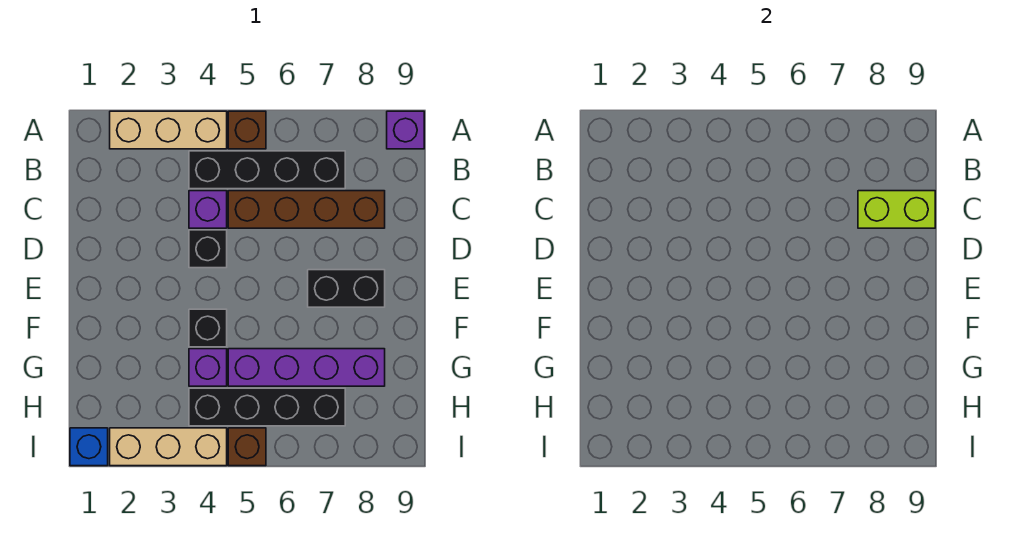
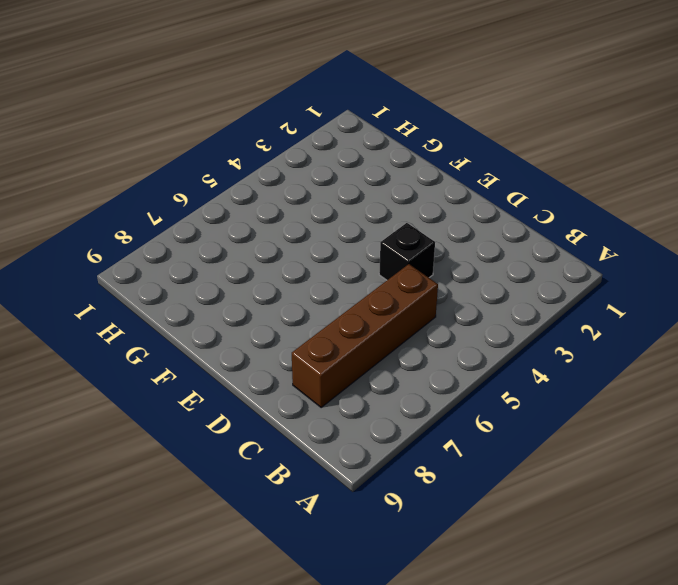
none -> tan brick A2:A4 level 1
none -> brown brick A5 level 1
none -> purple brick A9 level 1

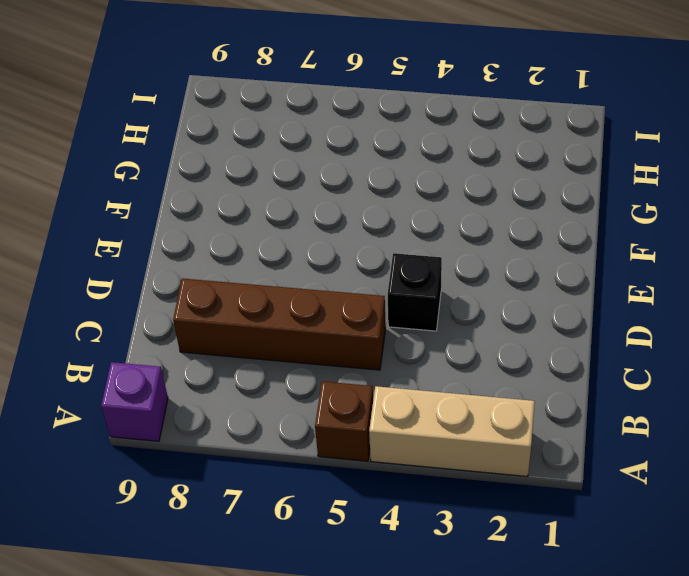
none -> black brick B4:B7 level 1
none -> purple brick C4 level 1
none -> black brick E7:E8 level 1

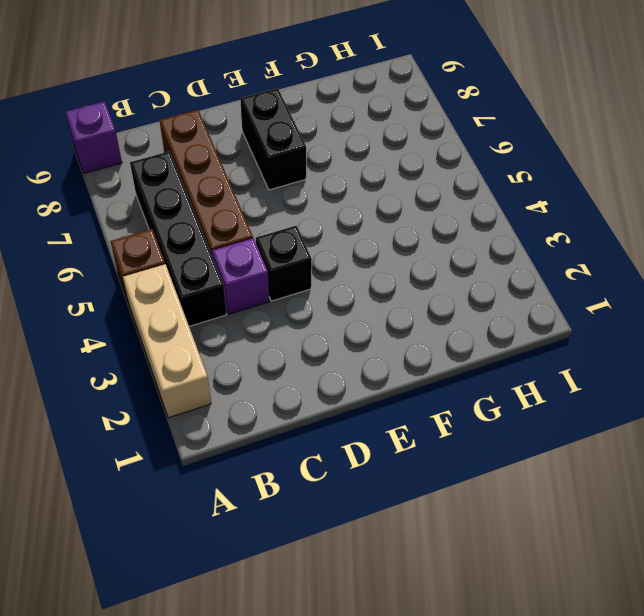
none -> black brick F4 level 1
none -> purple brick G4 level 1
none -> purple brick G5:G8 level 1

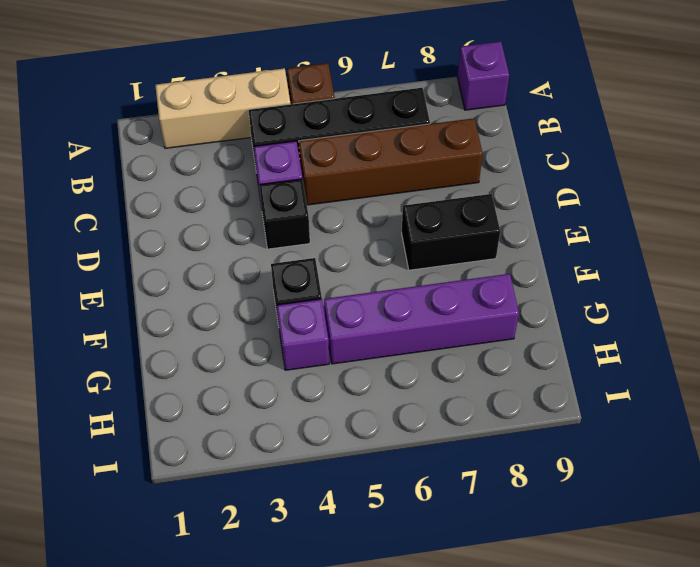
none -> black brick H4:H7 level 1
none -> blue brick I1 level 1
none -> tan brick I2:I4 level 1

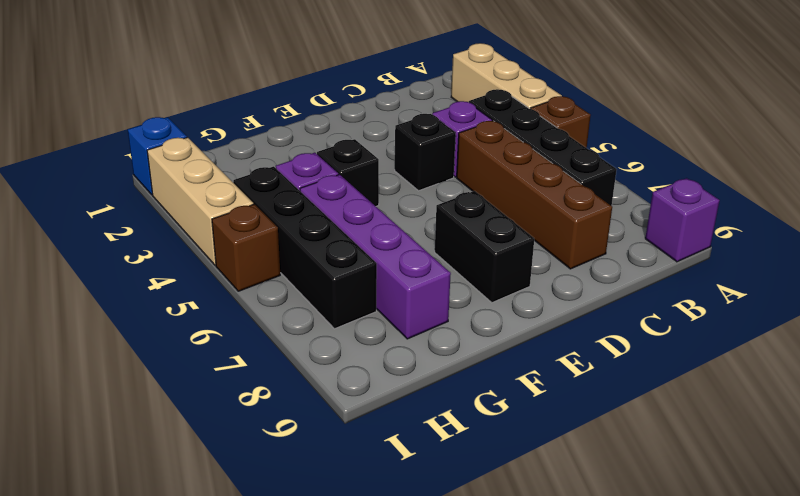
none -> lime brick C8:C9 level 2

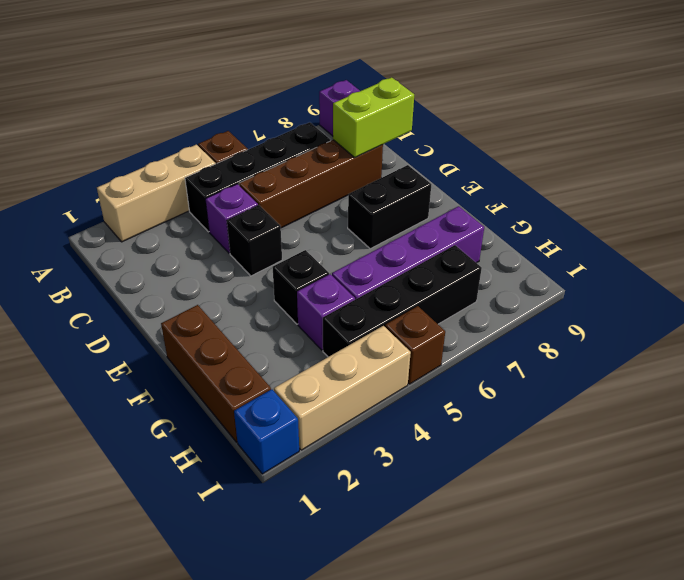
brown brick F1:H1 level 1 -> none

